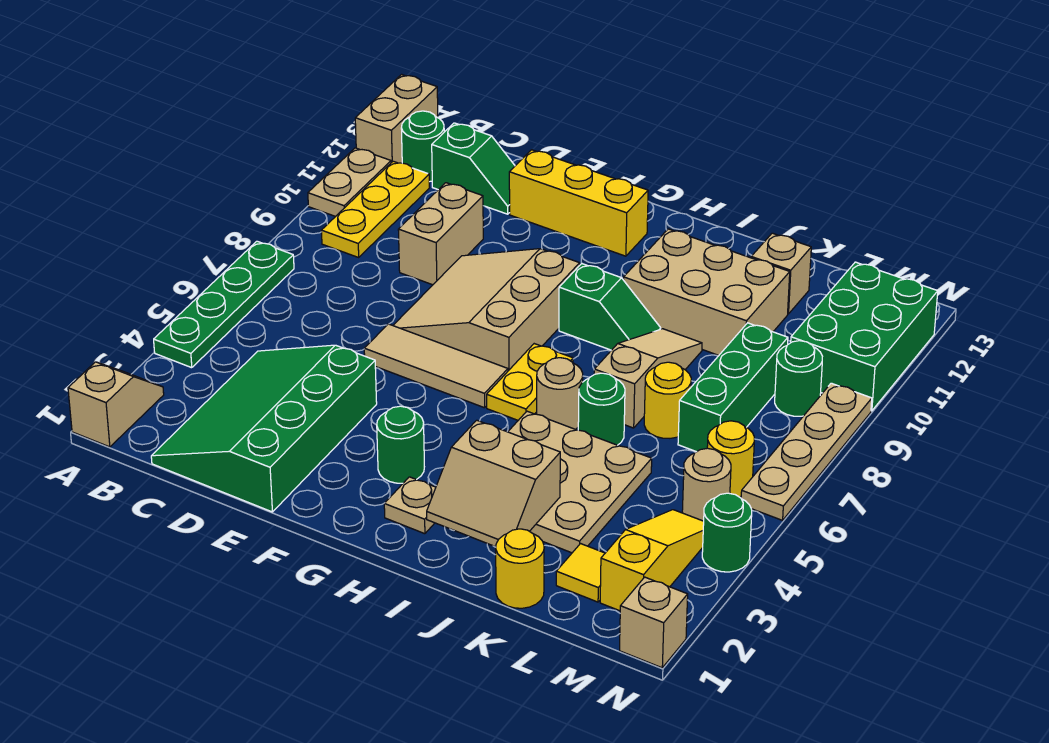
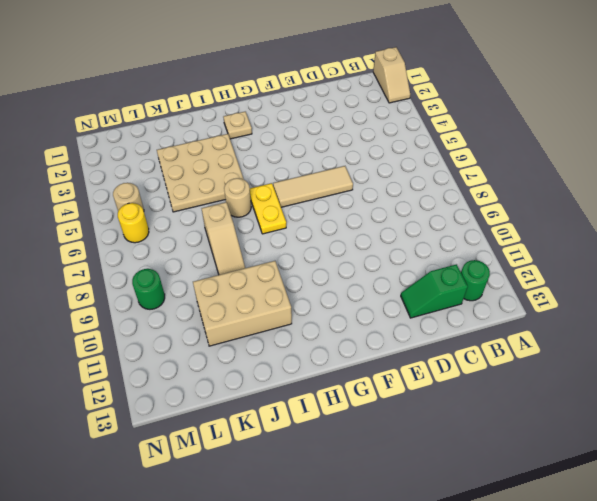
none -> green plate A4:A7 level 1
none -> tan plate A10:A11 level 1
none -> tan brick A12:A13 level 1
none -> yellow plate B9:B11 level 1

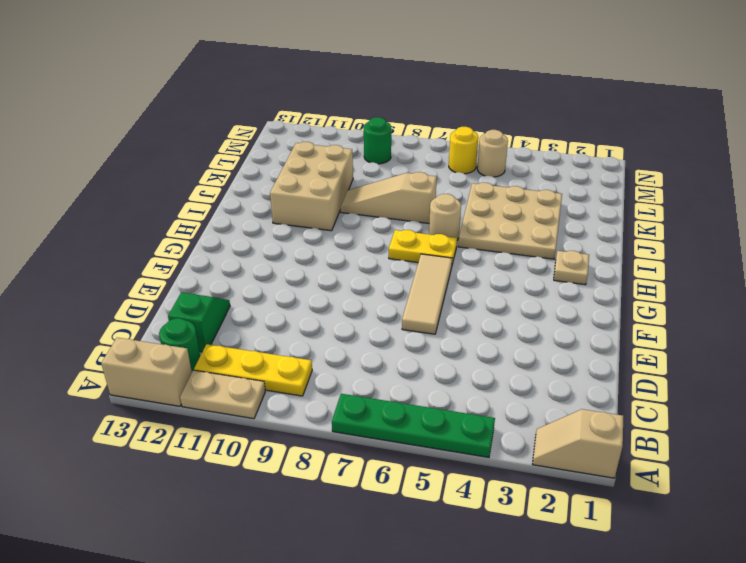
none -> green slope C1:E4 level 1 top E
none -> tan brick D9:D10 level 1
none -> tan slope E7:G9 level 1 top G
none -> yellow brick E12:G12 level 1

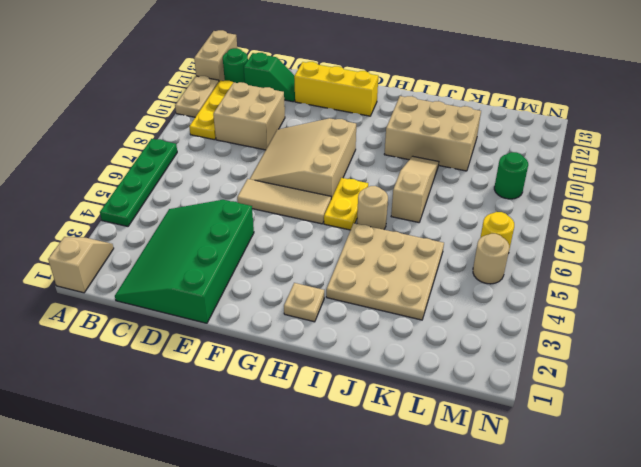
tan brick C9:D10 level 1 -> tan brick D9:D10 level 1
none -> green round brick G3 level 1
none -> green slope H9:I9 level 1 top H
none -> green round brick J6 level 1
none -> yellow round brick K1 level 1

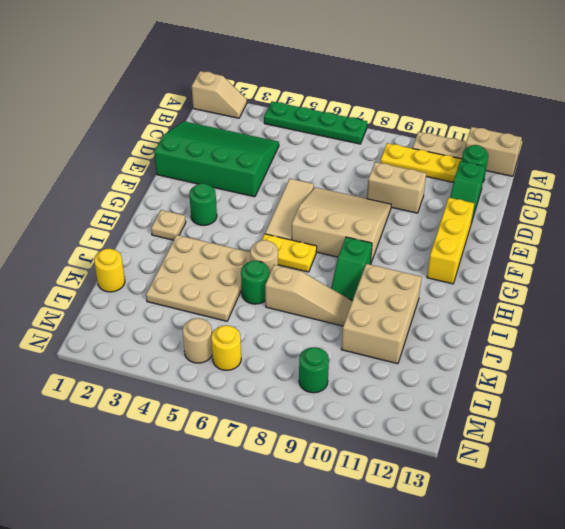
none -> yellow round brick K7 level 1
none -> tan brick K12 level 1
none -> yellow tile L2 level 1
none -> green brick L7:L9 level 1

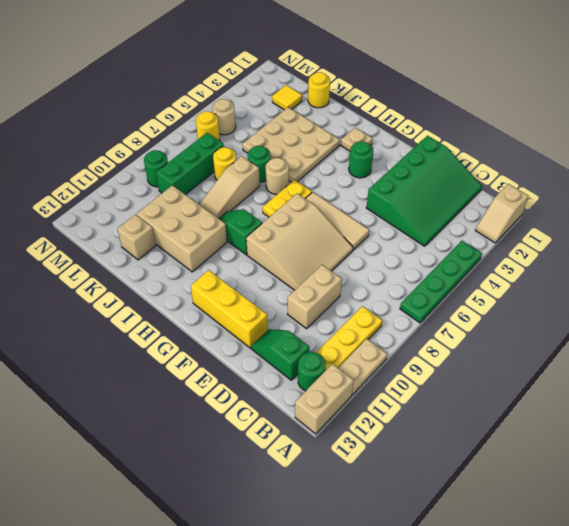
none -> yellow slope M2:M4 level 1 top 2
none -> green brick M10:N12 level 1
none -> tan brick N1 level 1
none -> green round brick N4 level 1

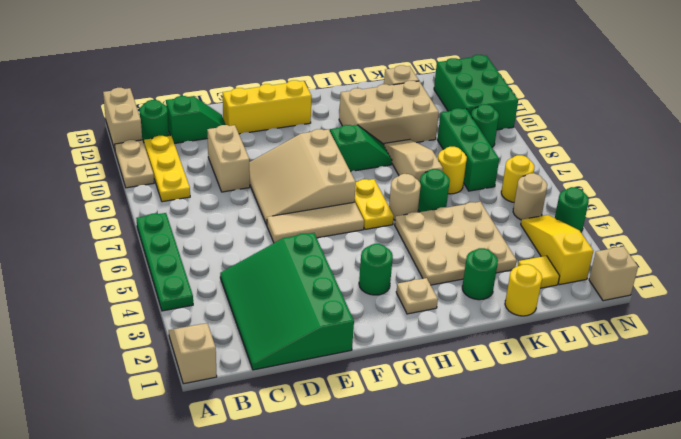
green round brick J2 level 1 -> none
none -> tan plate N6:N9 level 1
none -> tan slope I2:J3 level 2 top 3

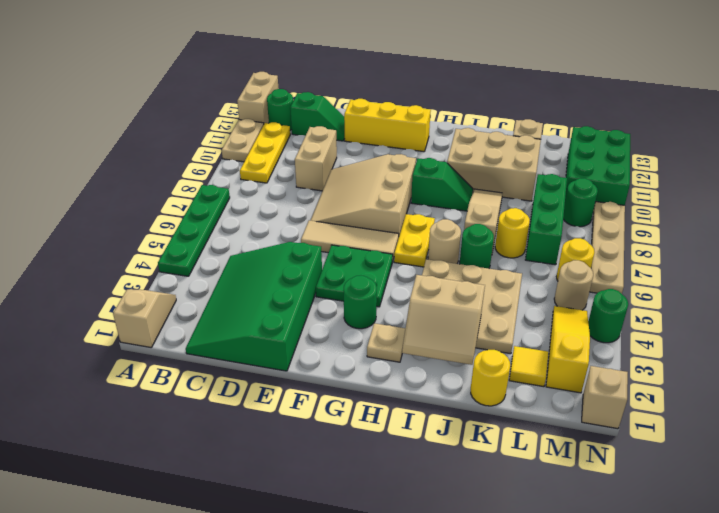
green plate F4:G5 level 1 -> none

